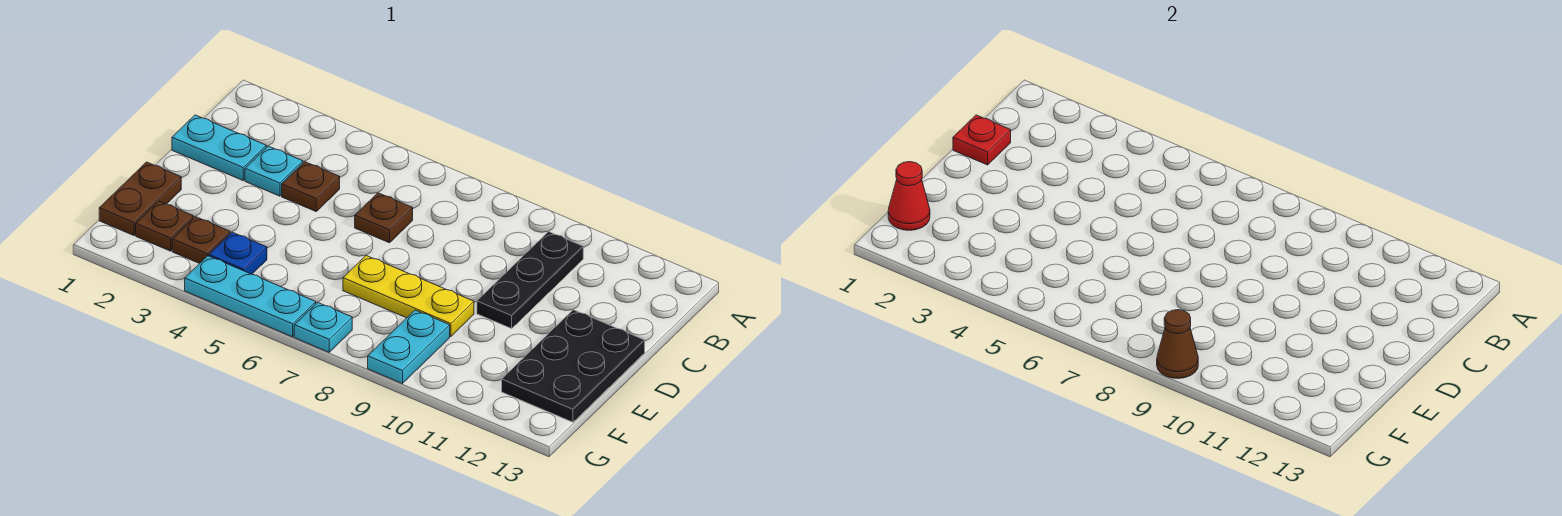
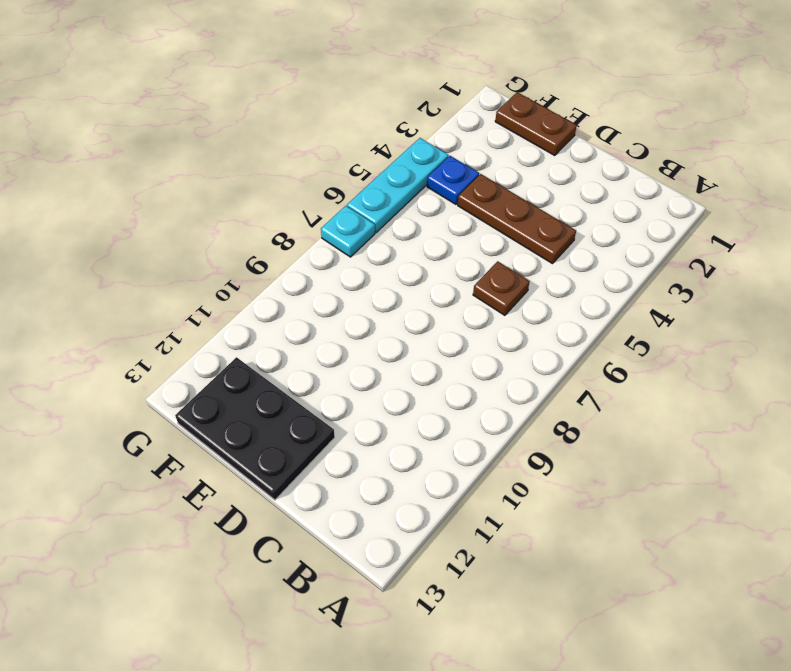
brown plate C4:E4 level 1 -> brown plate C4 level 1
none -> black plate B10:D10 level 1
none -> cyan plate C1:C2 level 1
none -> cyan plate C3 level 1

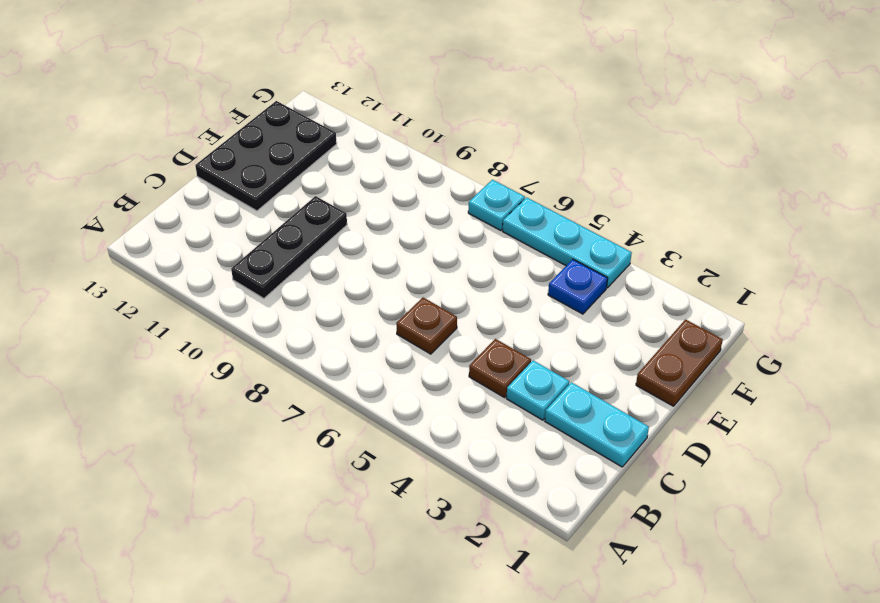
none -> yellow plate E7:E9 level 1
none -> brown plate F2 level 1
none -> brown plate F3 level 1

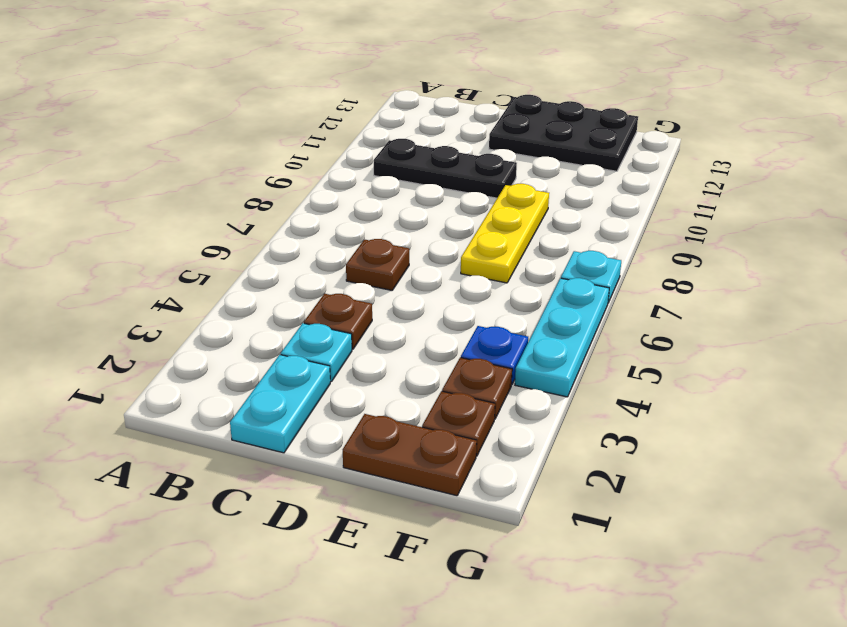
none -> cyan plate F9:G9 level 1
none -> red plate C1 level 2
none -> red cone F1 level 2

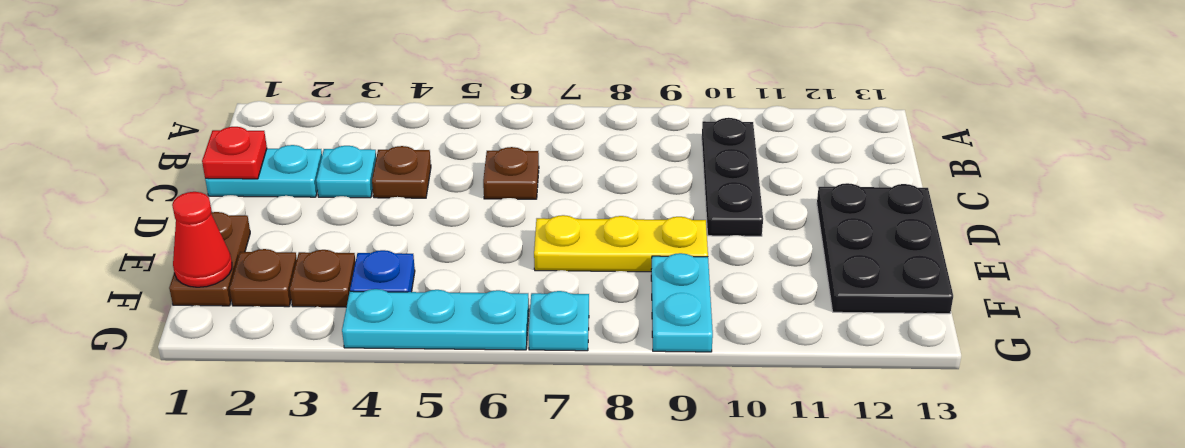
none -> brown cone G9 level 2

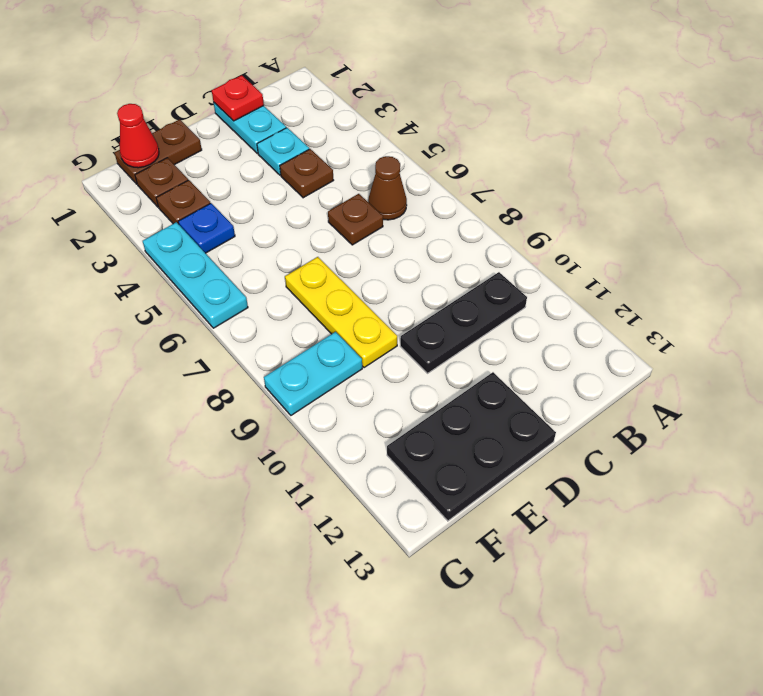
brown cone B6 level 1 -> brown cone G9 level 2
none -> cyan plate G7 level 1

